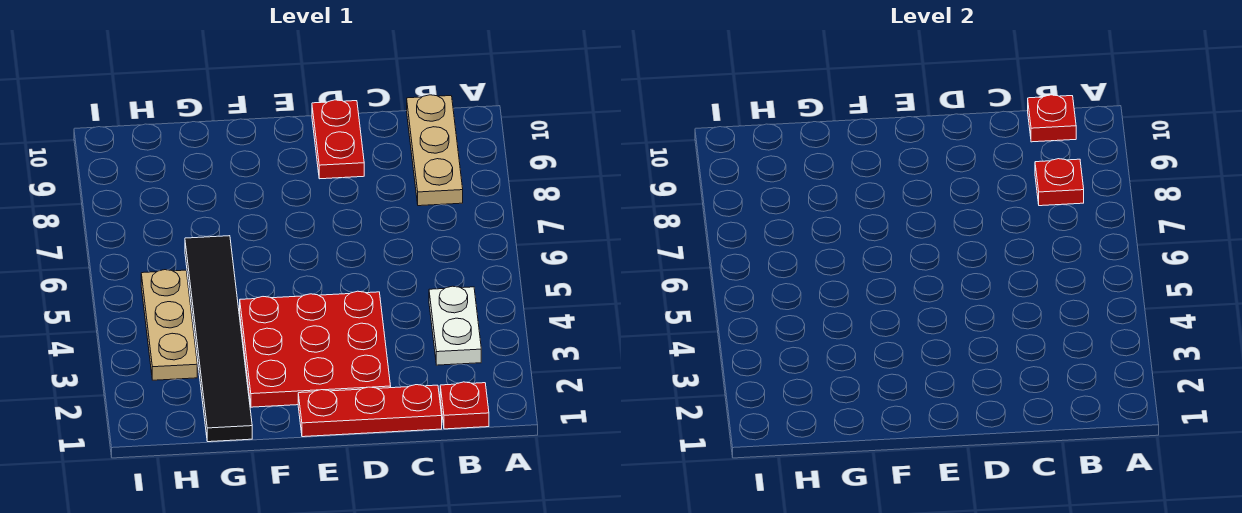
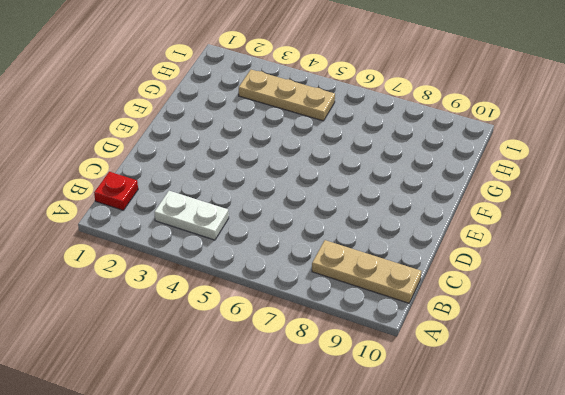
none -> red plate C1:E1 level 1
none -> red plate D2:F4 level 1

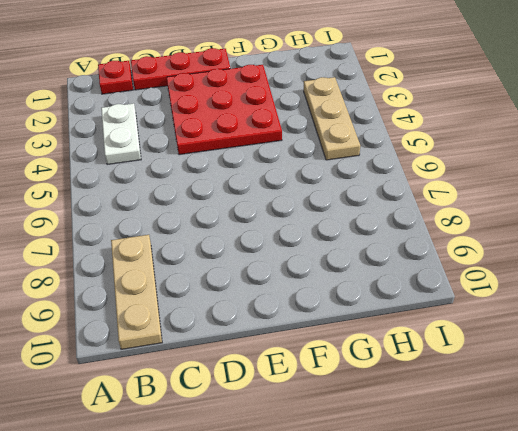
none -> red plate D9:D10 level 1
none -> black tile G1:G6 level 1

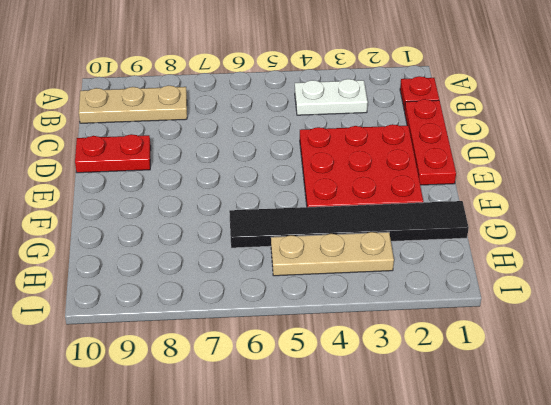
none -> red plate B8 level 2
none -> red plate B10 level 2

